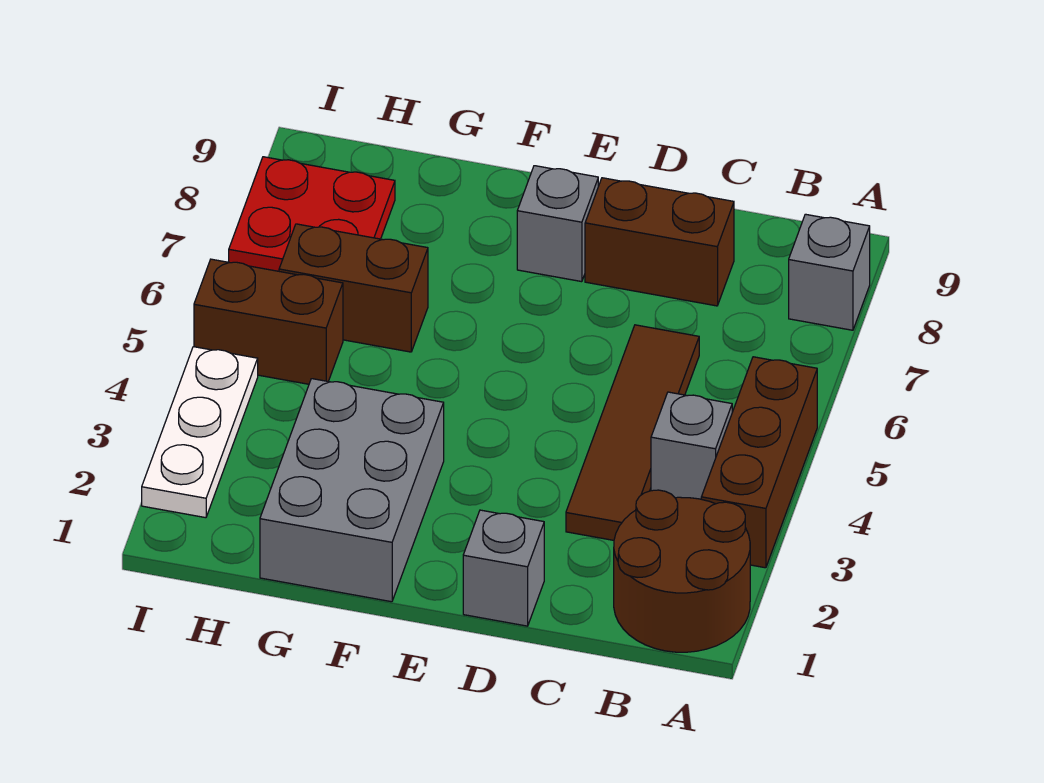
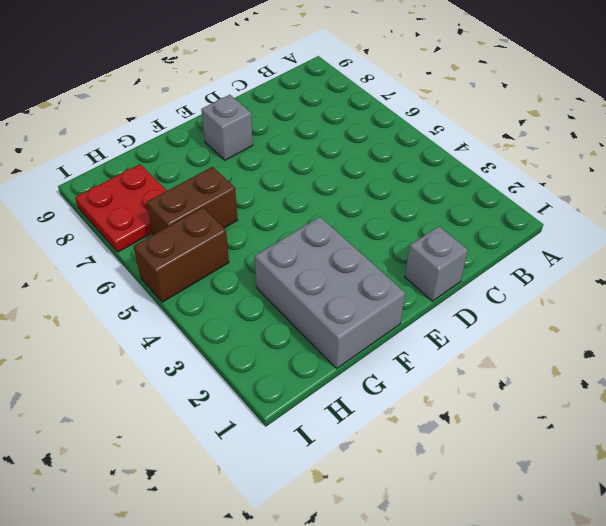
none -> brown round brick A1:B2 level 1
none -> brown brick A3:A5 level 1
none -> grey brick A8 level 1

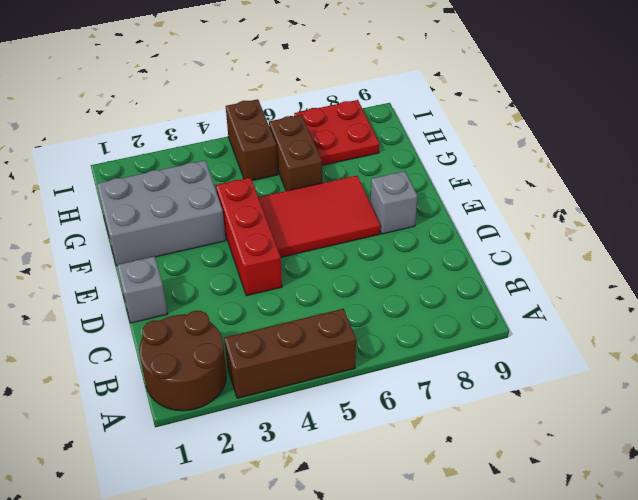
red brick D4:F4 level 1 -> none
red tile E5:F7 level 1 -> none
none -> grey brick A8 level 1
none -> grey brick B4 level 1
none -> brown tile C3:C6 level 1

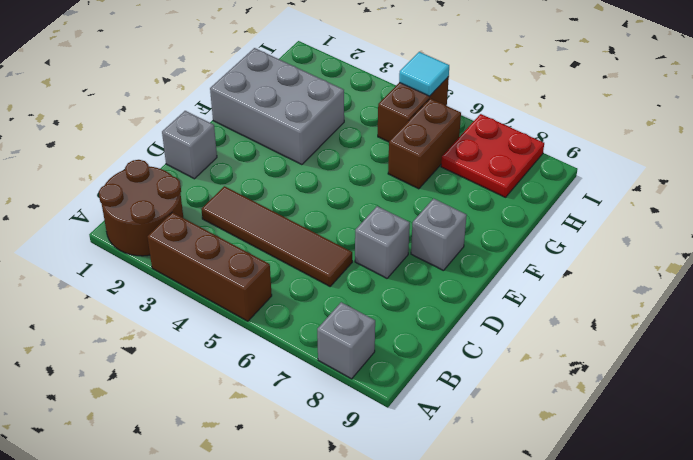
grey brick D7 level 1 -> grey brick B4 level 1
cyan tile I5 level 2 -> none
none -> brown brick C8:D8 level 1
none -> white plate I2:I4 level 1

